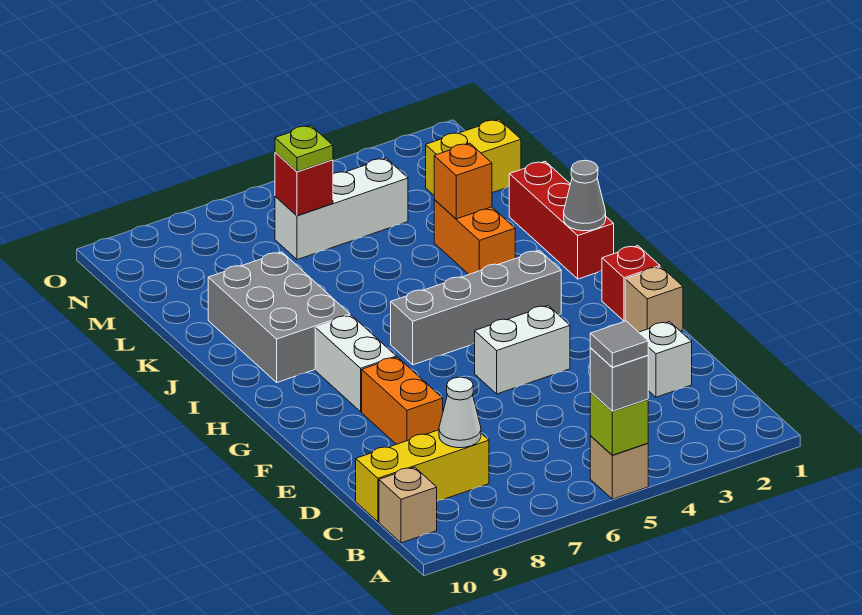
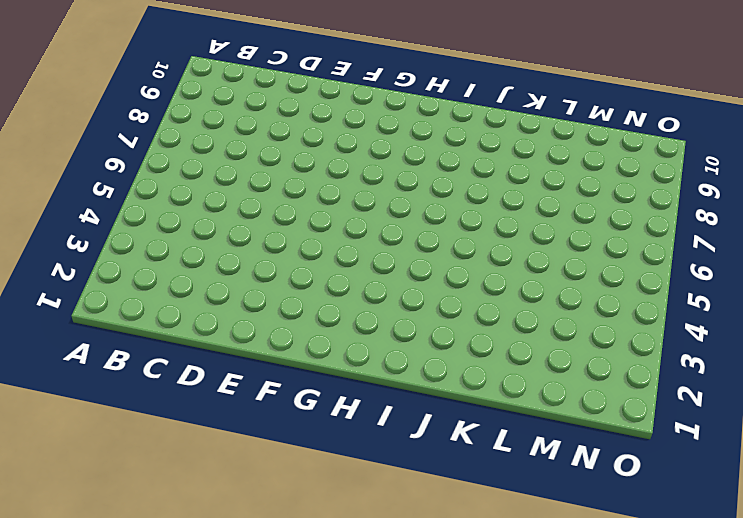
none -> tan brick A5 level 1
none -> tan brick B10 level 1
none -> yellow brick C8:C10 level 1

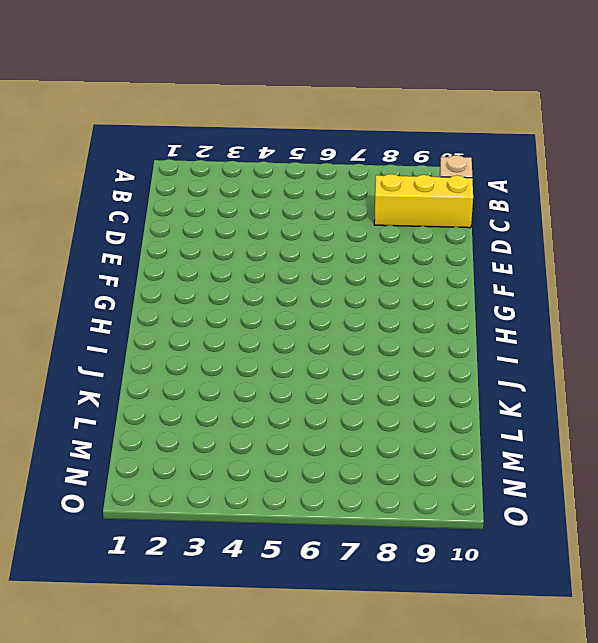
none -> tan brick A5 level 1
none -> white brick D2 level 1
none -> orange brick E8:F8 level 1

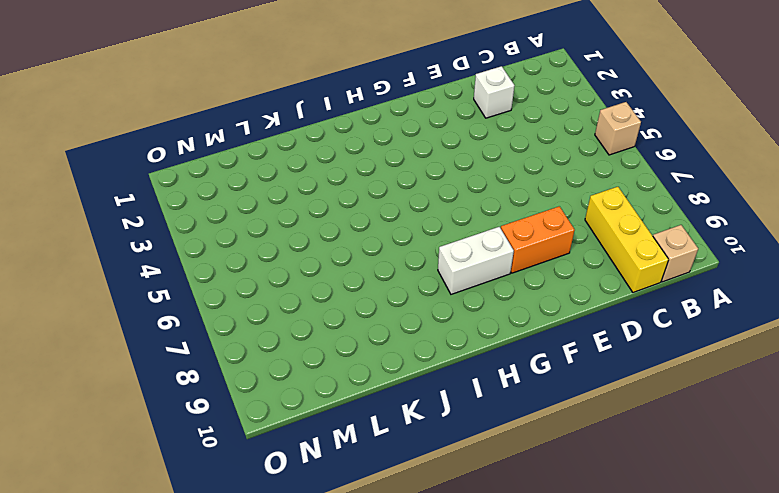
none -> tan brick F1 level 1
none -> white brick F4:F5 level 1
none -> red brick G1 level 1

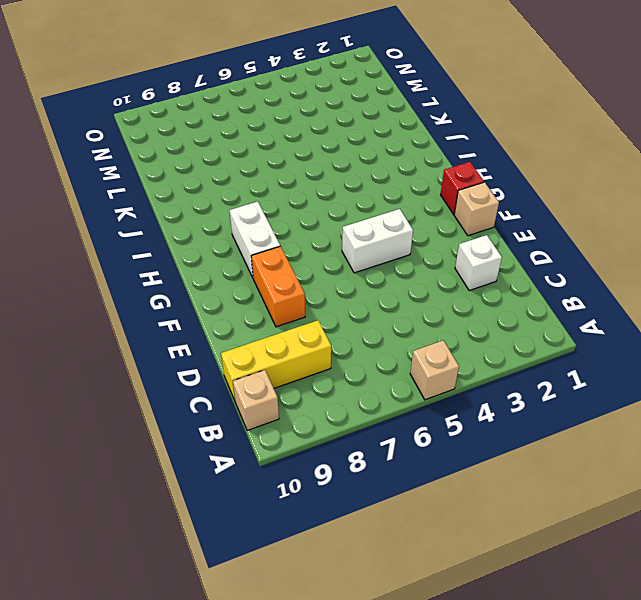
none -> grey brick H3:H6 level 1
none -> red brick I1:K1 level 1
none -> grey brick I8:K9 level 1

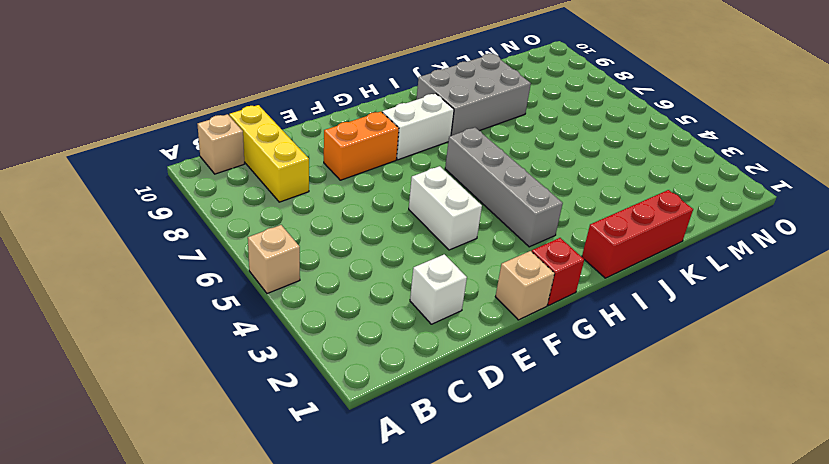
none -> orange brick J3:K3 level 1
none -> yellow brick M1:M2 level 1
none -> white brick M4:M6 level 1

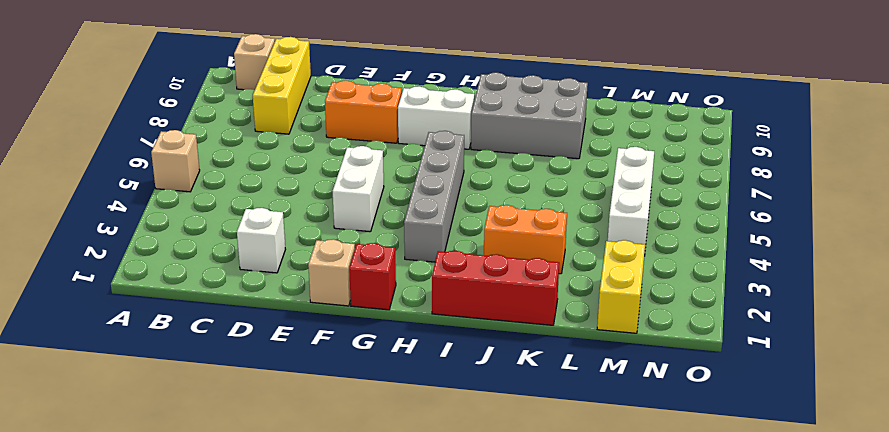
none -> lime brick A5 level 2
none -> white cone C8 level 2
none -> grey cone I1 level 2

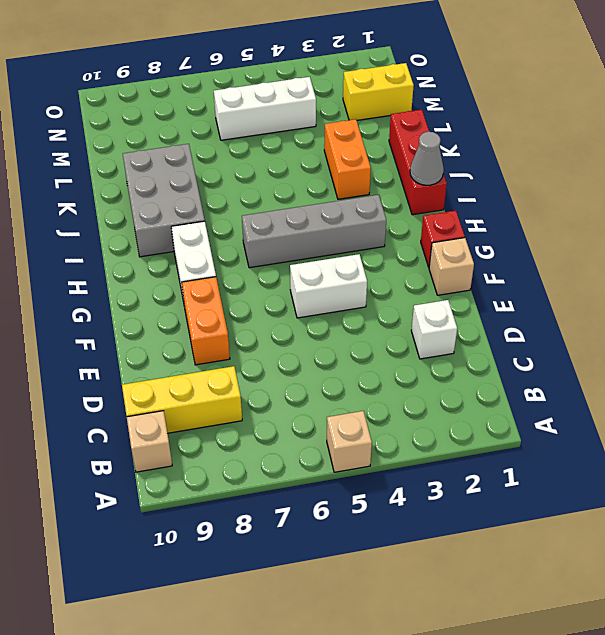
none -> lime brick A5 level 2
none -> white cone C8 level 2
none -> orange brick K3 level 2

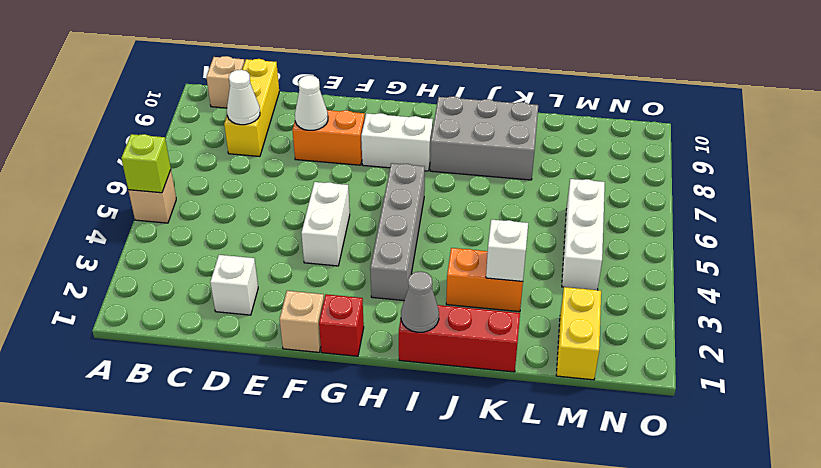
white cone E8 level 2 -> none
white brick K3 level 2 -> orange brick K3 level 2
none -> red brick M6 level 2
none -> grey brick A5 level 3
none -> lime plate M6 level 3

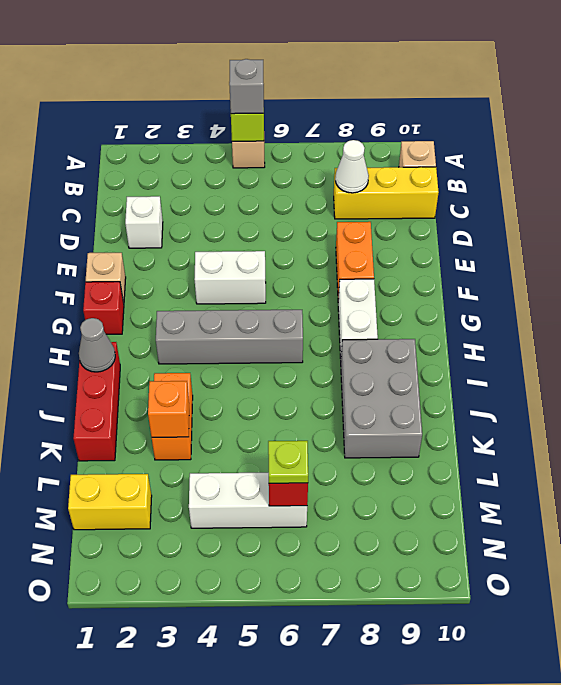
none -> grey tile A5 level 4

